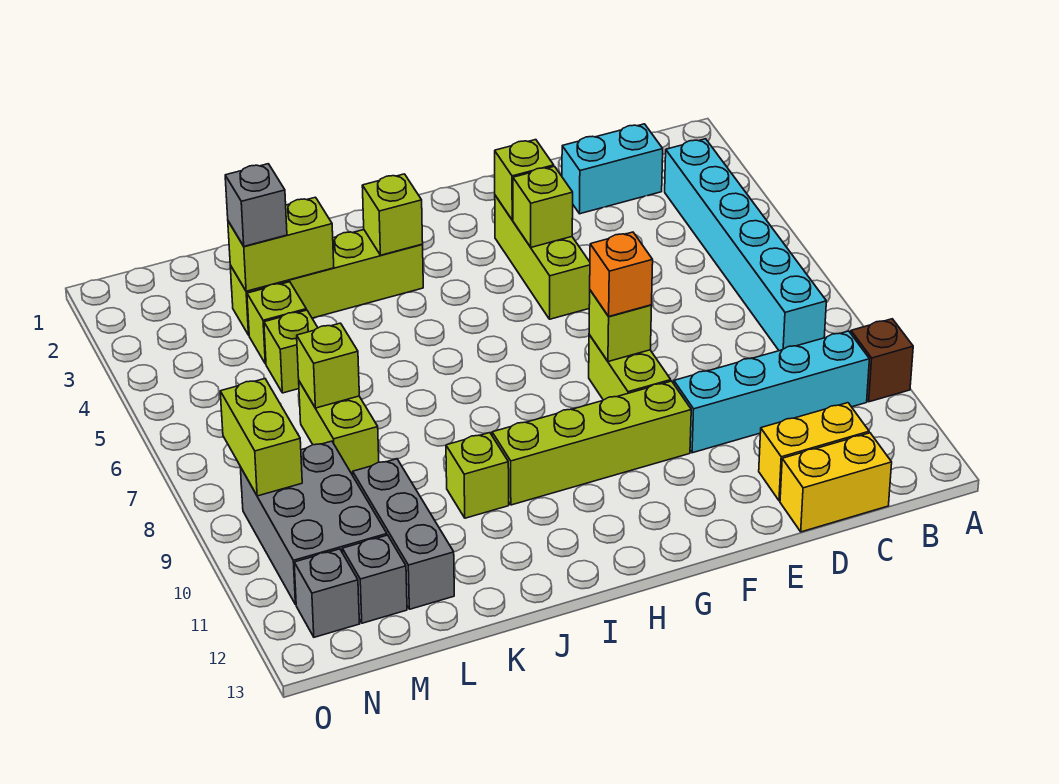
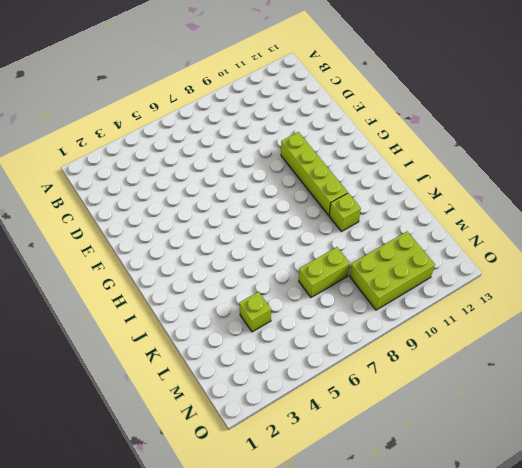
lime brick M9:N11 level 1 -> grey brick M9:N11 level 1
none -> brown brick A10 level 1
none -> cyan brick B3:B8 level 1
none -> cyan brick B10:E10 level 1

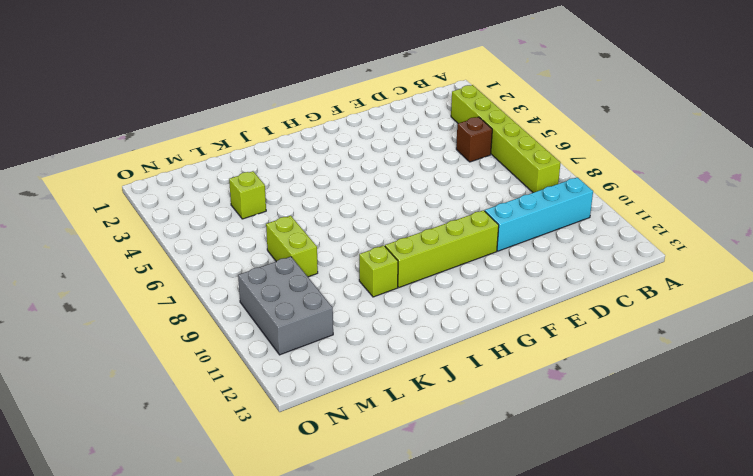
lime brick B3:B8 level 1 -> cyan brick B3:B8 level 1
brown brick C5 level 1 -> brown brick A10 level 1
none -> cyan brick C2:D2 level 1
none -> yellow brick C12:D12 level 1
none -> yellow brick C13:D13 level 1

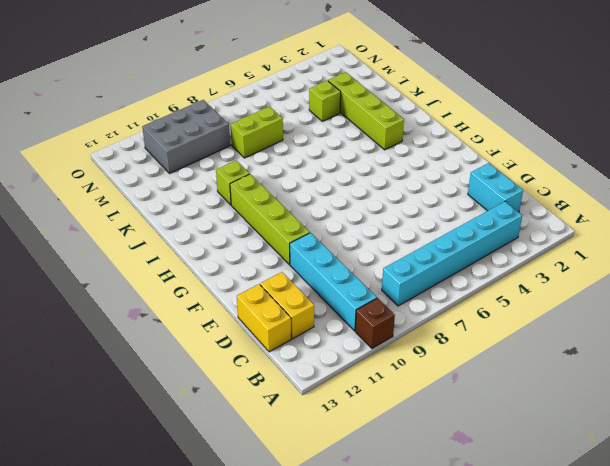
none -> lime brick F3:F5 level 1
none -> lime brick F8:F9 level 1
none -> lime brick L5 level 1

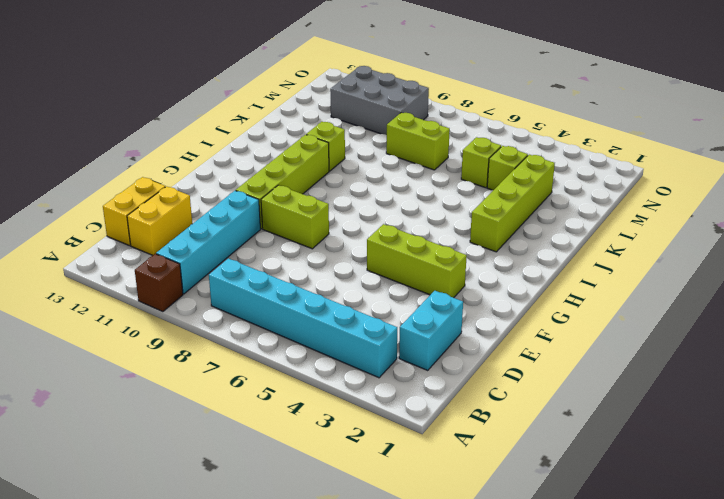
none -> grey brick L10:L12 level 1
none -> grey brick M12 level 1
none -> grey brick N12 level 1

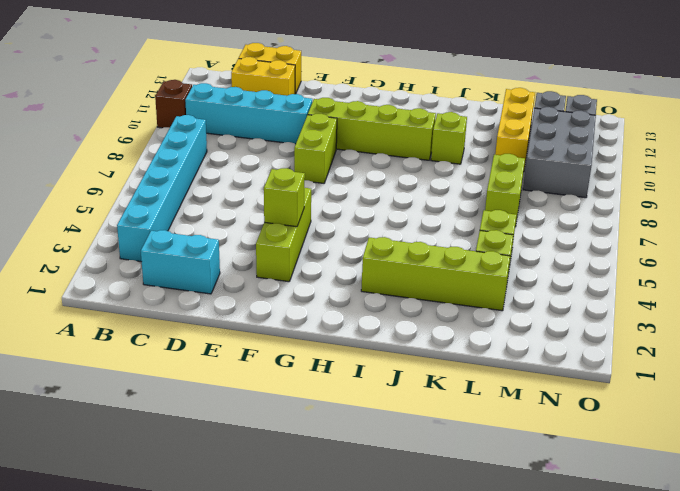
yellow brick L10:L12 level 1 -> grey brick L10:L12 level 1
none -> lime brick F3 level 2
none -> lime brick F8 level 2
none -> lime brick I3 level 2

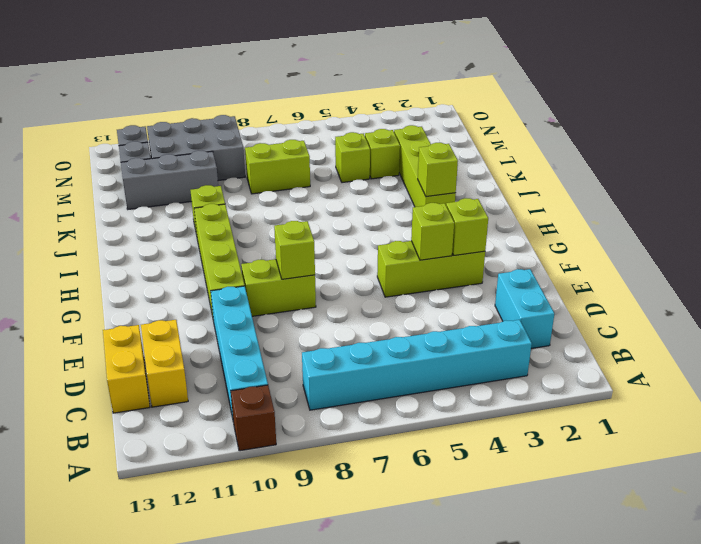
none -> lime brick K3:L3 level 2
none -> lime brick L7 level 2
none -> lime brick N8:N9 level 2

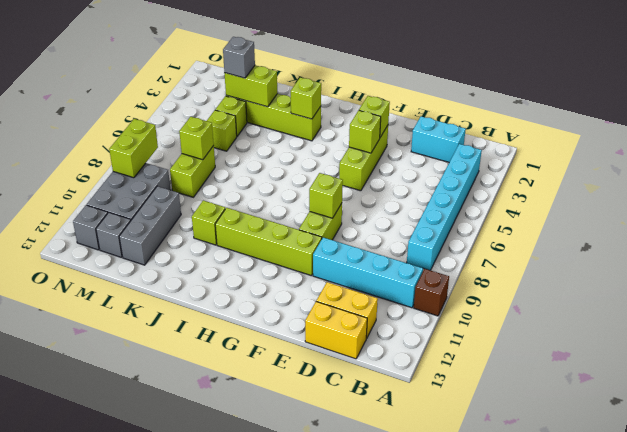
none -> orange brick F8 level 3

